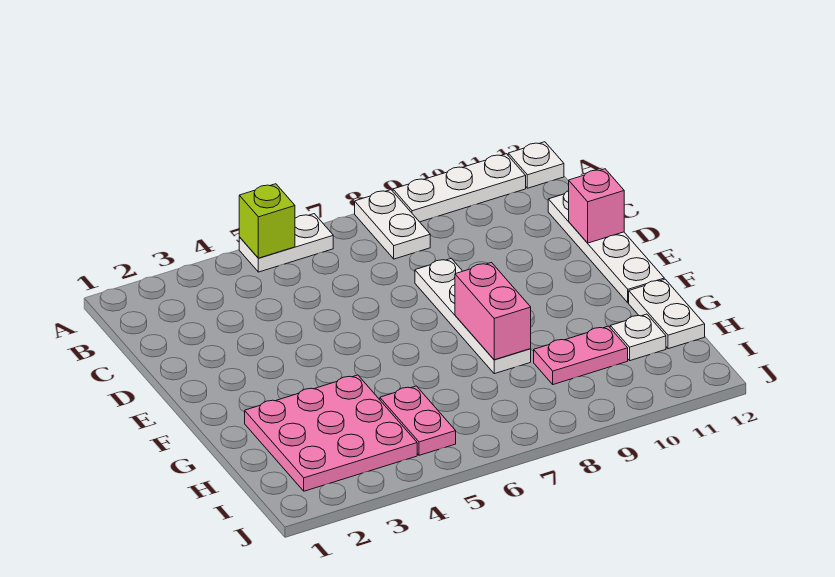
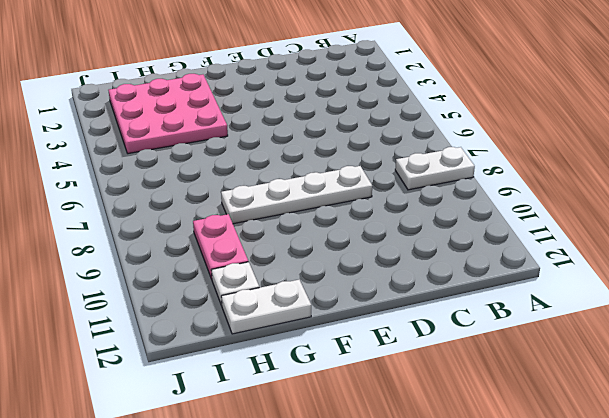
none -> white plate A5:A6 level 1
none -> white plate A9:A11 level 1
none -> white plate A12 level 1

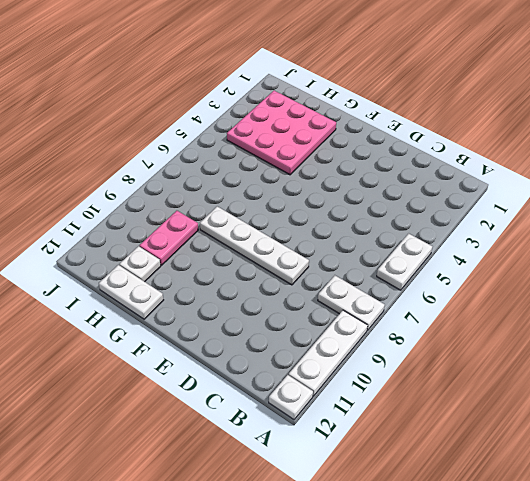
none -> white plate C12:F12 level 1
none -> pink plate H5:I5 level 1
none -> lime brick A5 level 2

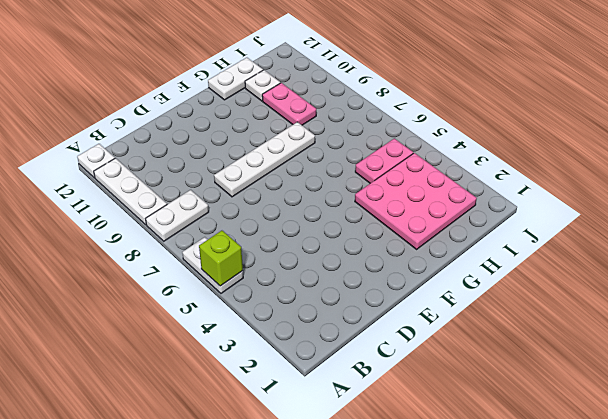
none -> white plate C12:F12 level 1
none -> pink brick D12 level 2
none -> pink brick F8:G8 level 2

